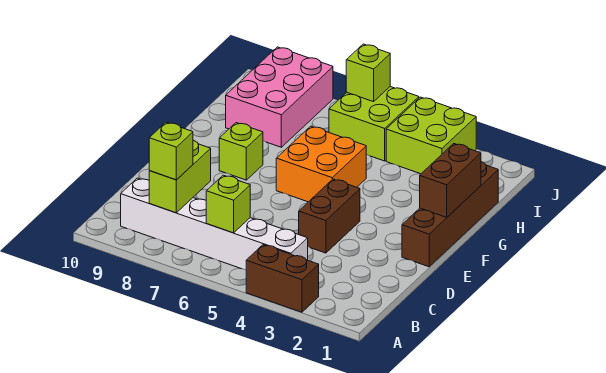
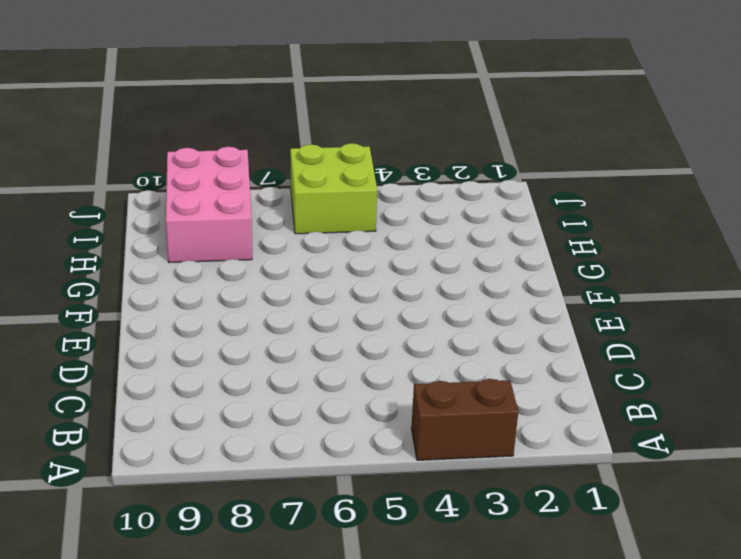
none -> white brick B4:B9 level 1
none -> brown brick D4:E4 level 1
none -> brown brick E1:H1 level 1

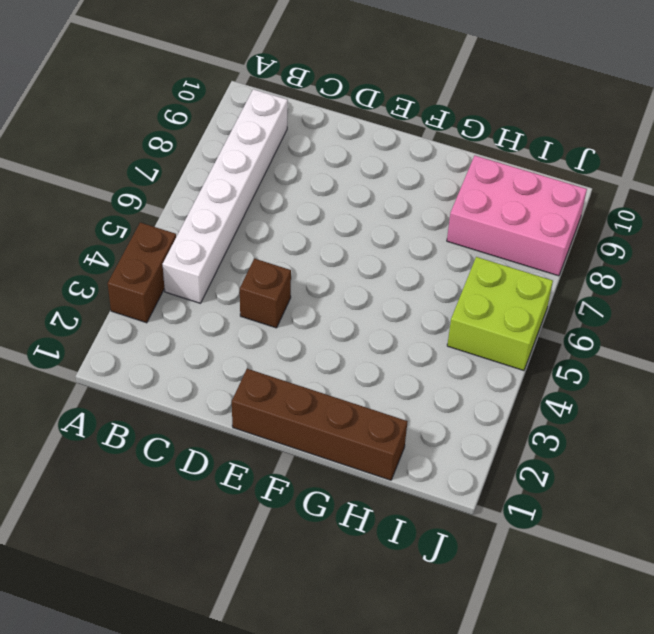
brown brick D4 level 1 -> brown brick D4:E4 level 1
none -> orange brick F5:G6 level 1
none -> lime brick F8 level 1
none -> lime brick I3:J4 level 1

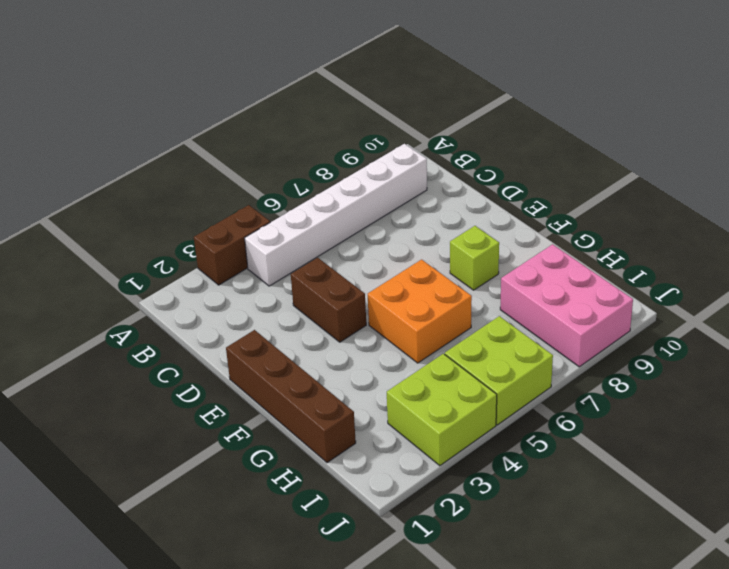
none -> lime brick B6 level 2
none -> lime brick B8:C8 level 2
none -> brown brick F1:G1 level 2

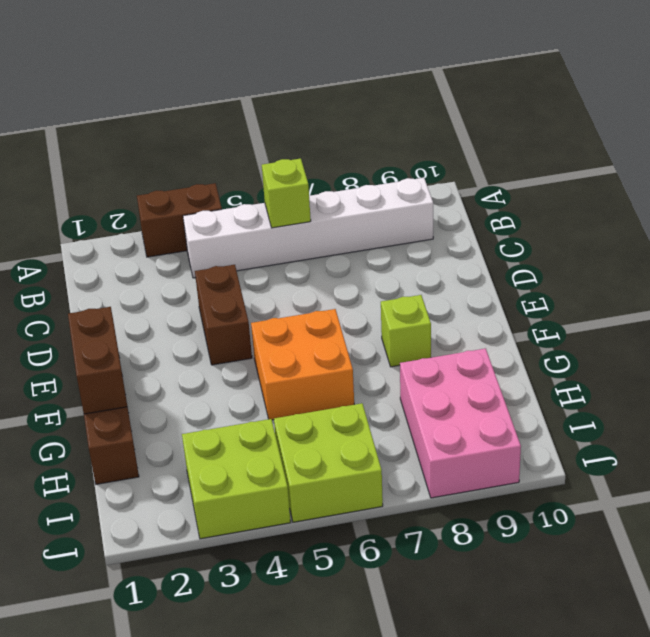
none -> lime brick B8:C8 level 2
none -> lime brick J6 level 2
none -> lime brick B8 level 3

